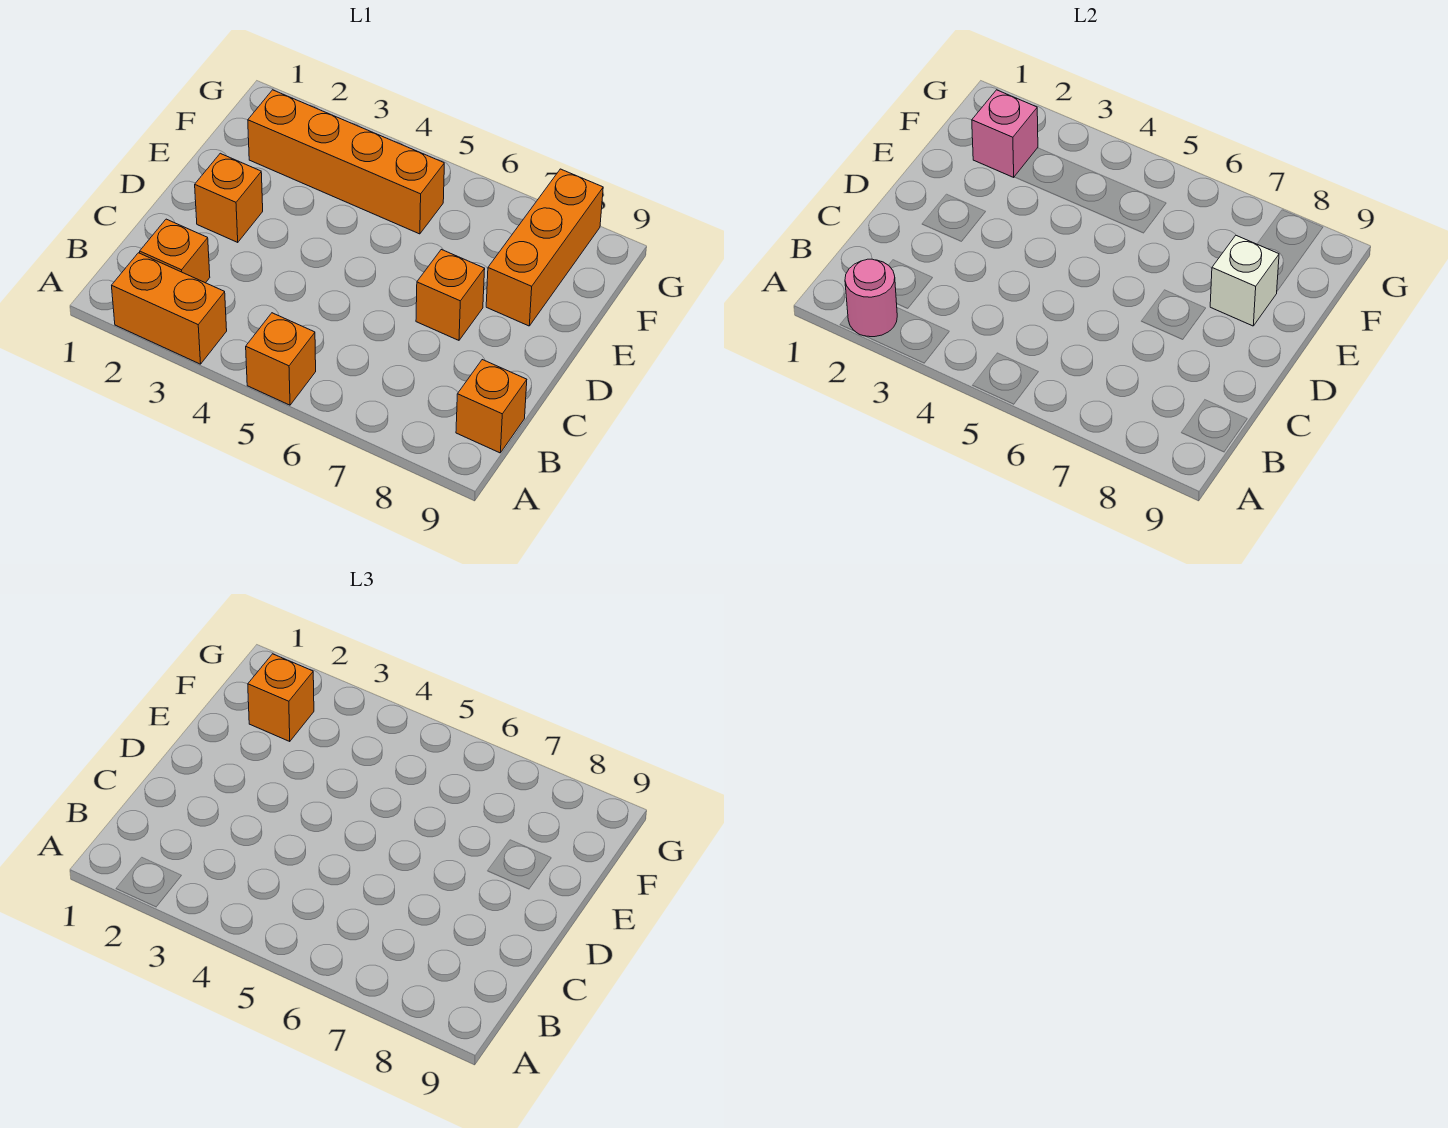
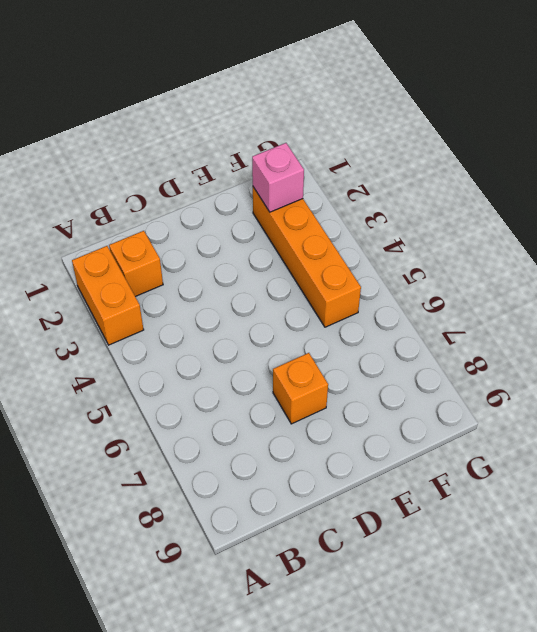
none -> orange brick A5 level 1
none -> orange brick B9 level 1
none -> orange brick D2 level 1

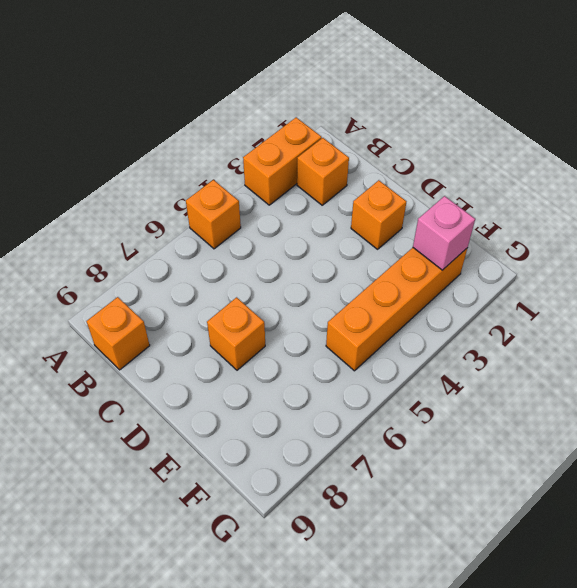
none -> orange brick E8:G8 level 1
none -> pink round brick A2 level 2
none -> white brick E8 level 2

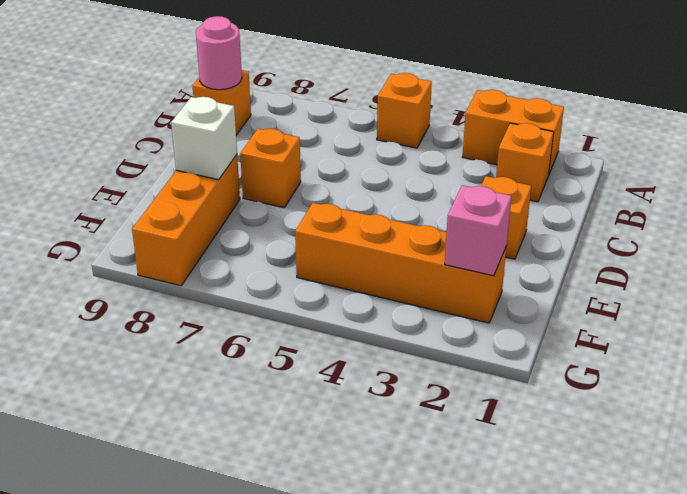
pink round brick B9 level 2 -> pink round brick A2 level 2
none -> orange brick F2 level 3

